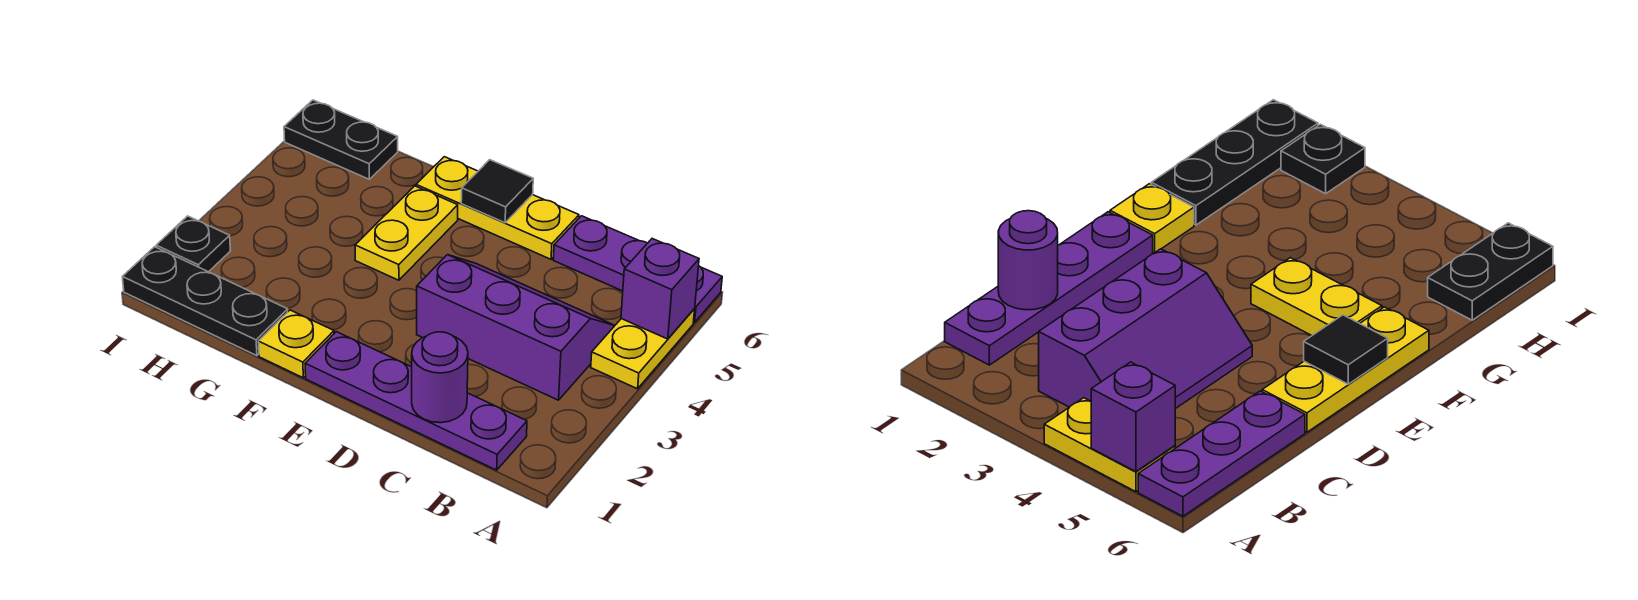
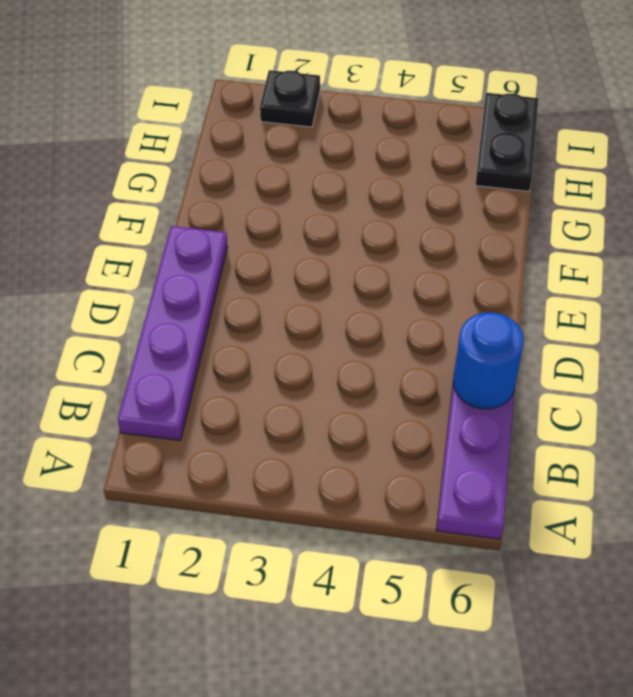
blue round brick C6 level 2 -> none
none -> yellow plate A4:A5 level 1
none -> purple slope B3:D4 level 1 top 3
none -> yellow plate D6:F6 level 1

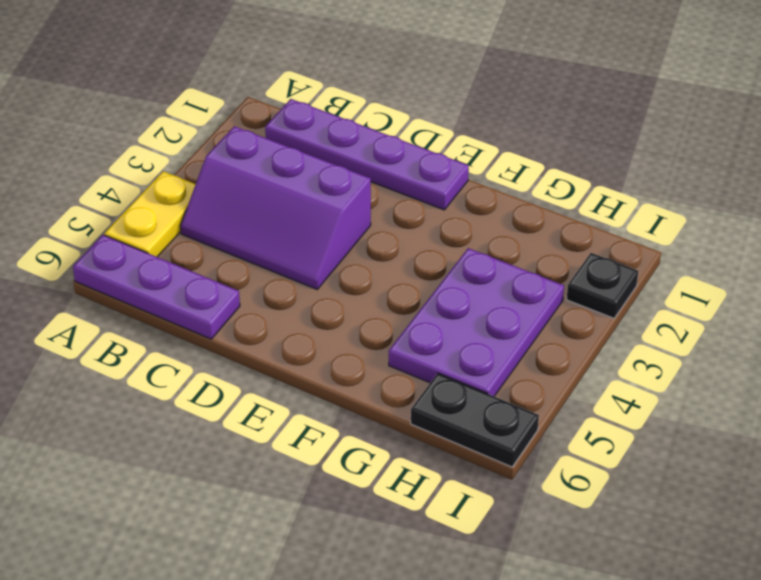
purple plate G3:H5 level 1 -> none
none -> yellow plate D6:F6 level 1
none -> yellow plate F1 level 1
none -> yellow plate F4:F5 level 1

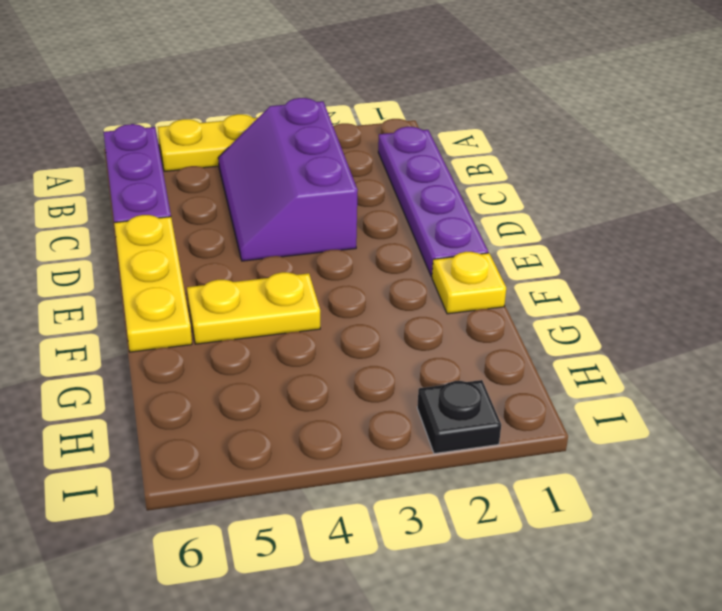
none -> black plate G1:I1 level 1
none -> black plate H6:I6 level 1
none -> purple brick A5 level 2

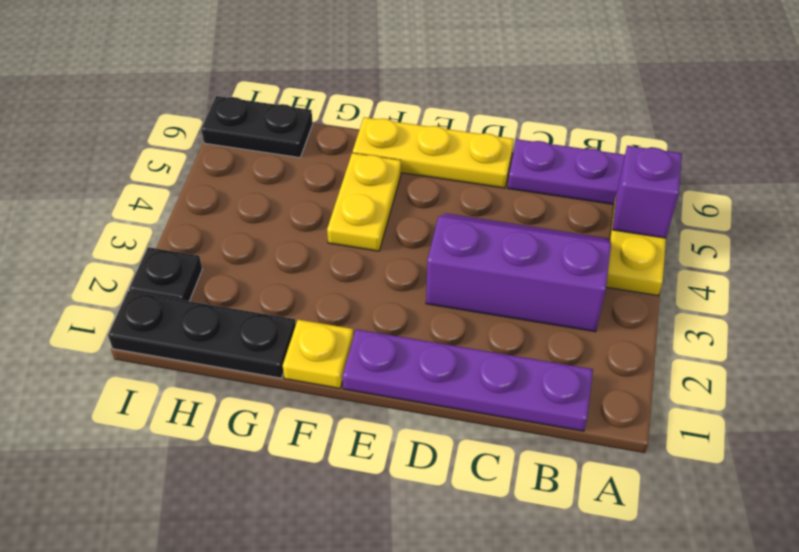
none -> purple round brick C1 level 2
none -> black tile E6 level 2

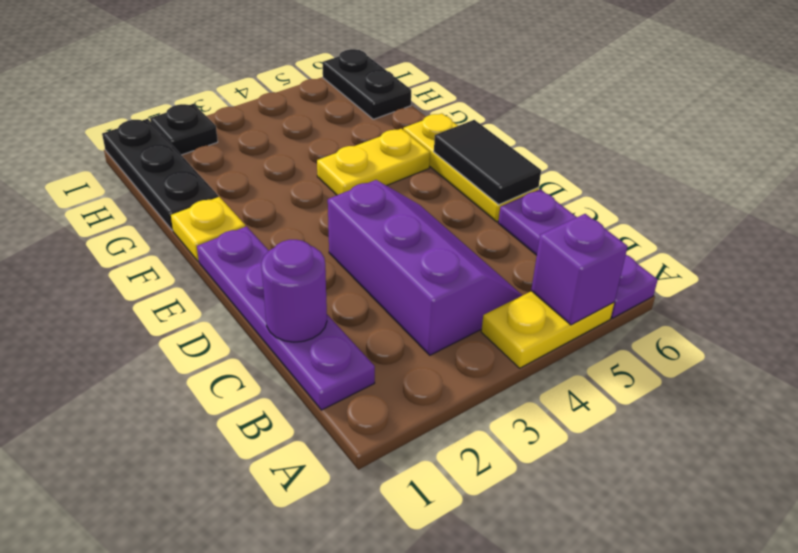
black tile D6:E6 level 2 -> black tile E6 level 2

